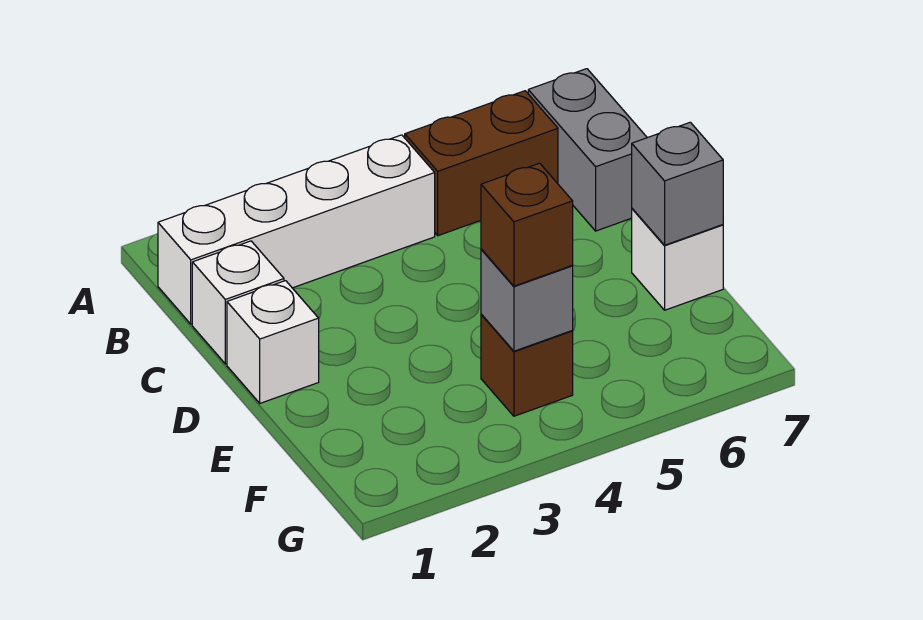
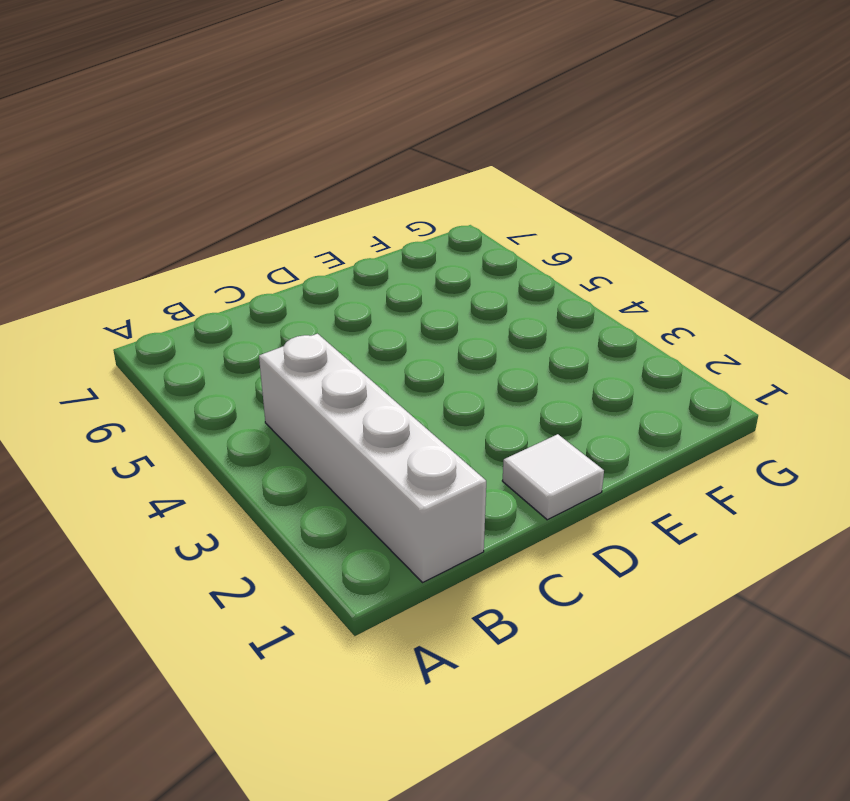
white tile D1 level 1 -> white brick D1 level 1
none -> brown brick B5:B6 level 1
none -> grey brick B7:C7 level 1

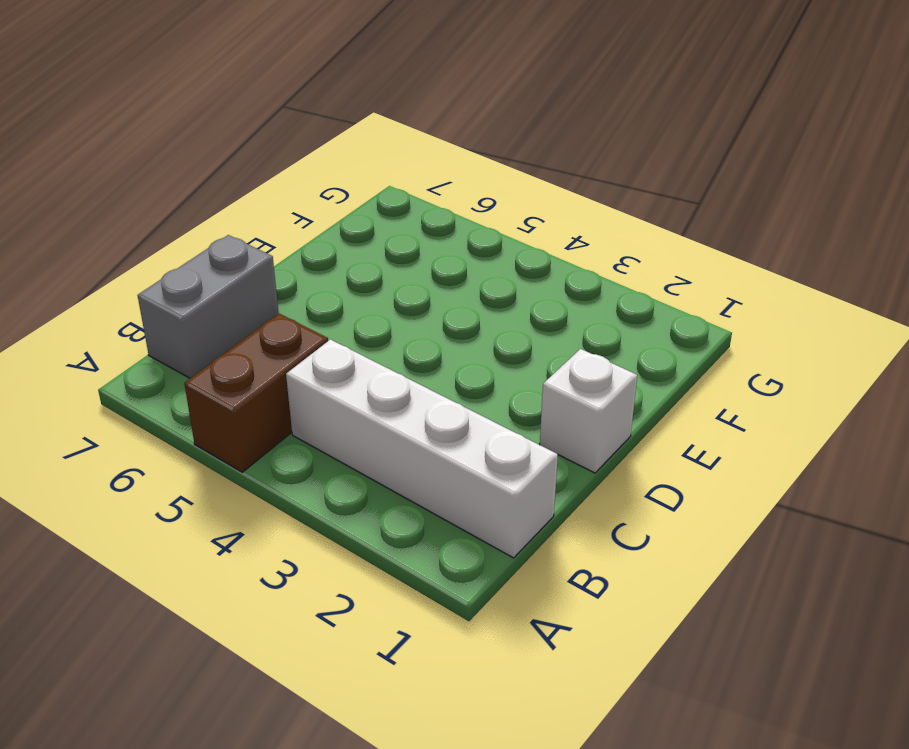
brown brick A5:B5 level 1 -> brown brick B5:B6 level 1
none -> white brick C1 level 1
none -> white brick E7 level 1

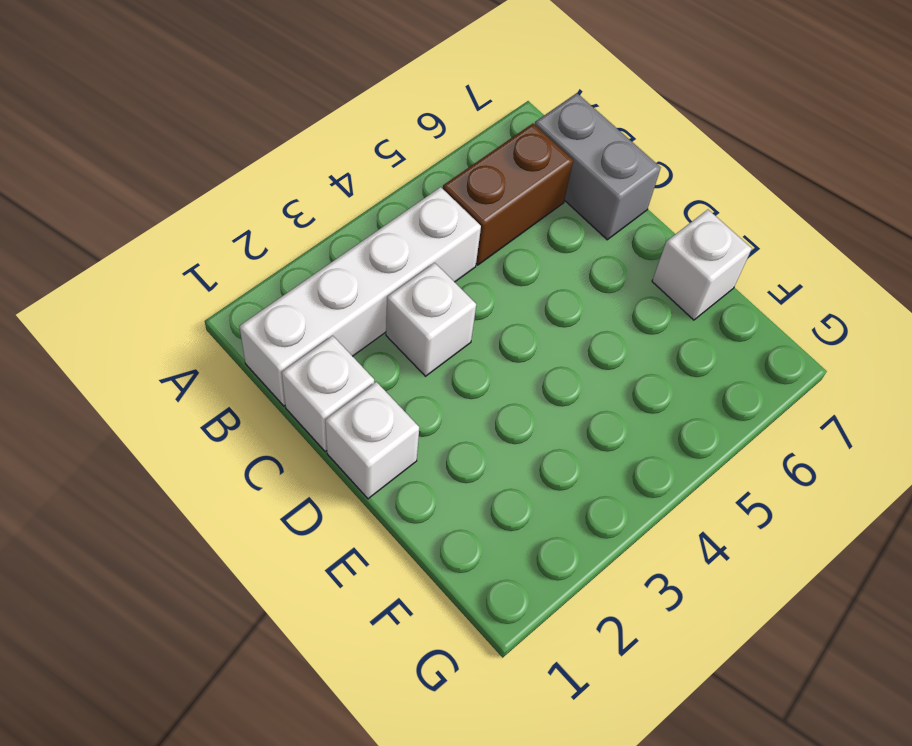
white brick C3 level 1 -> none
none -> brown brick F4 level 1
none -> grey brick E7 level 2

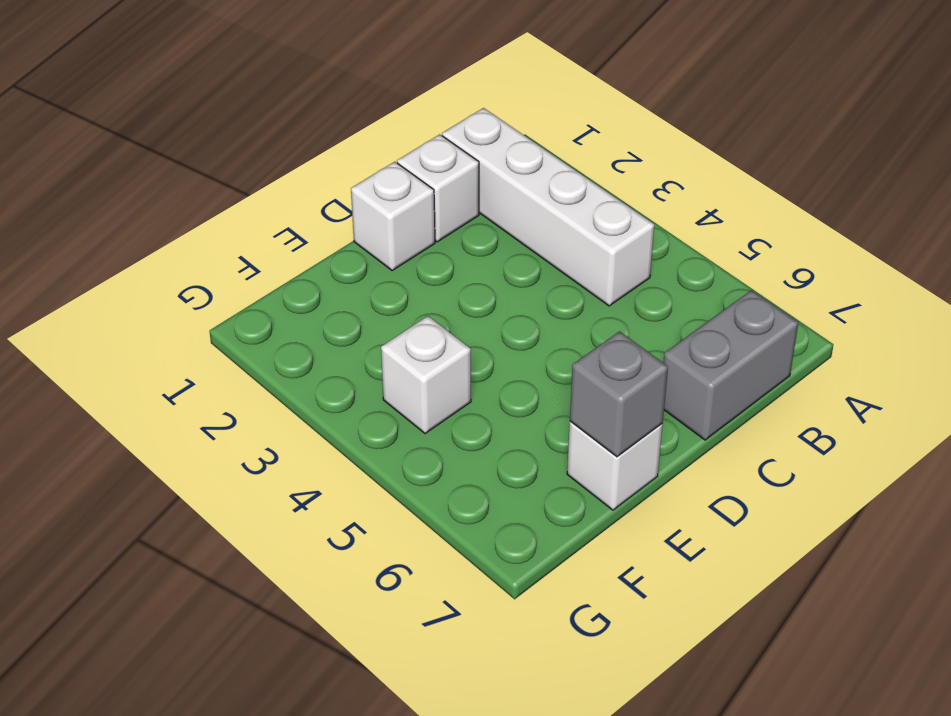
white brick F4 level 1 -> brown brick F4 level 1
none -> brown brick B5:B6 level 1
none -> grey brick F4 level 2

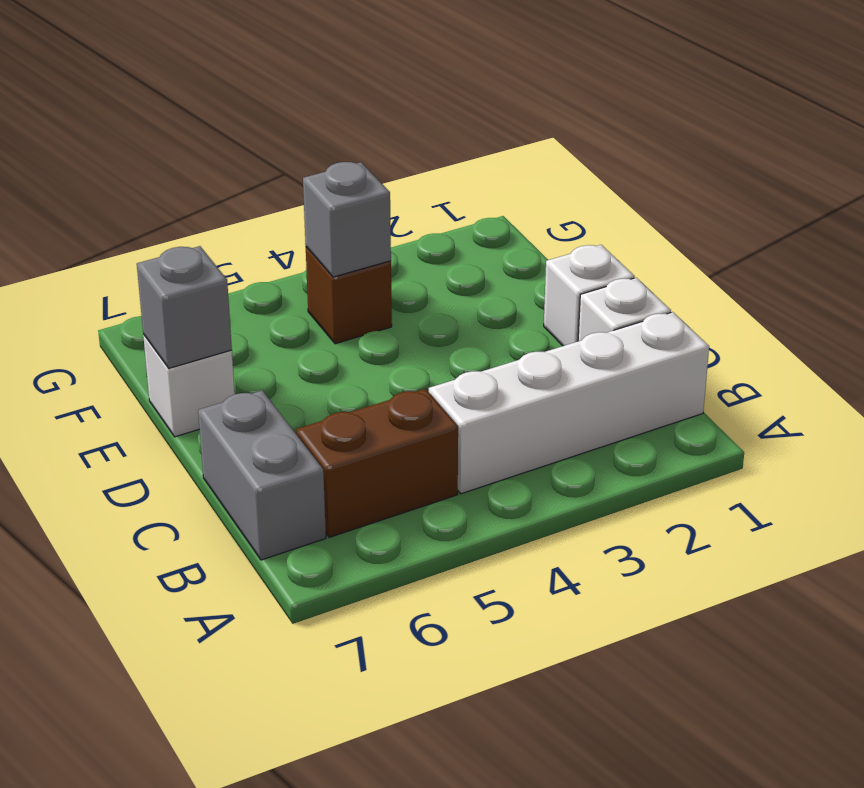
none -> brown brick F4 level 3

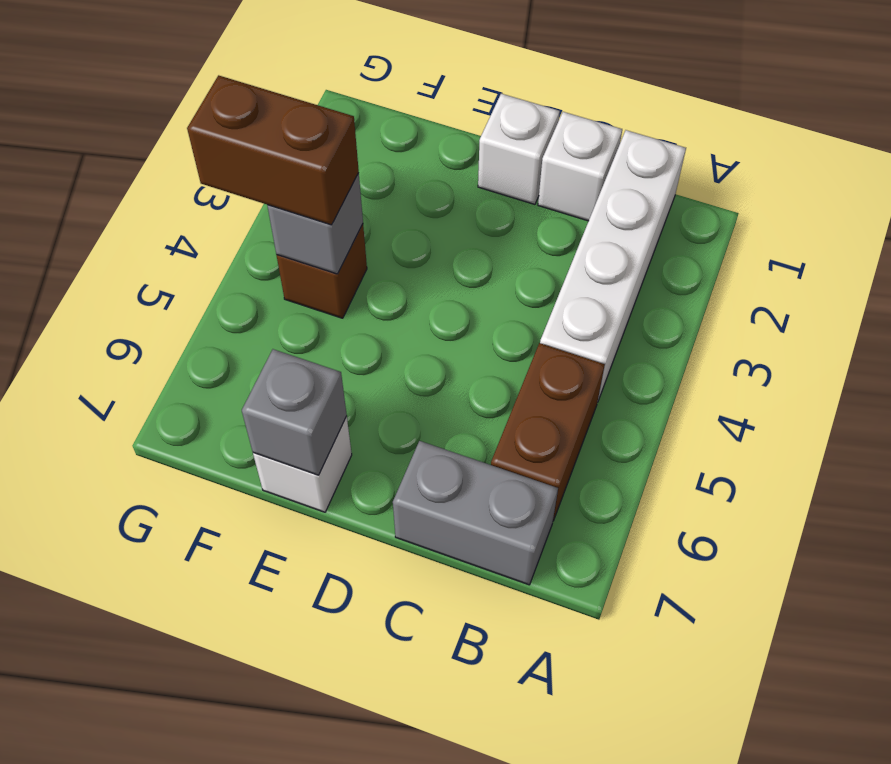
brown brick F4:G4 level 3 -> brown brick F4 level 3

